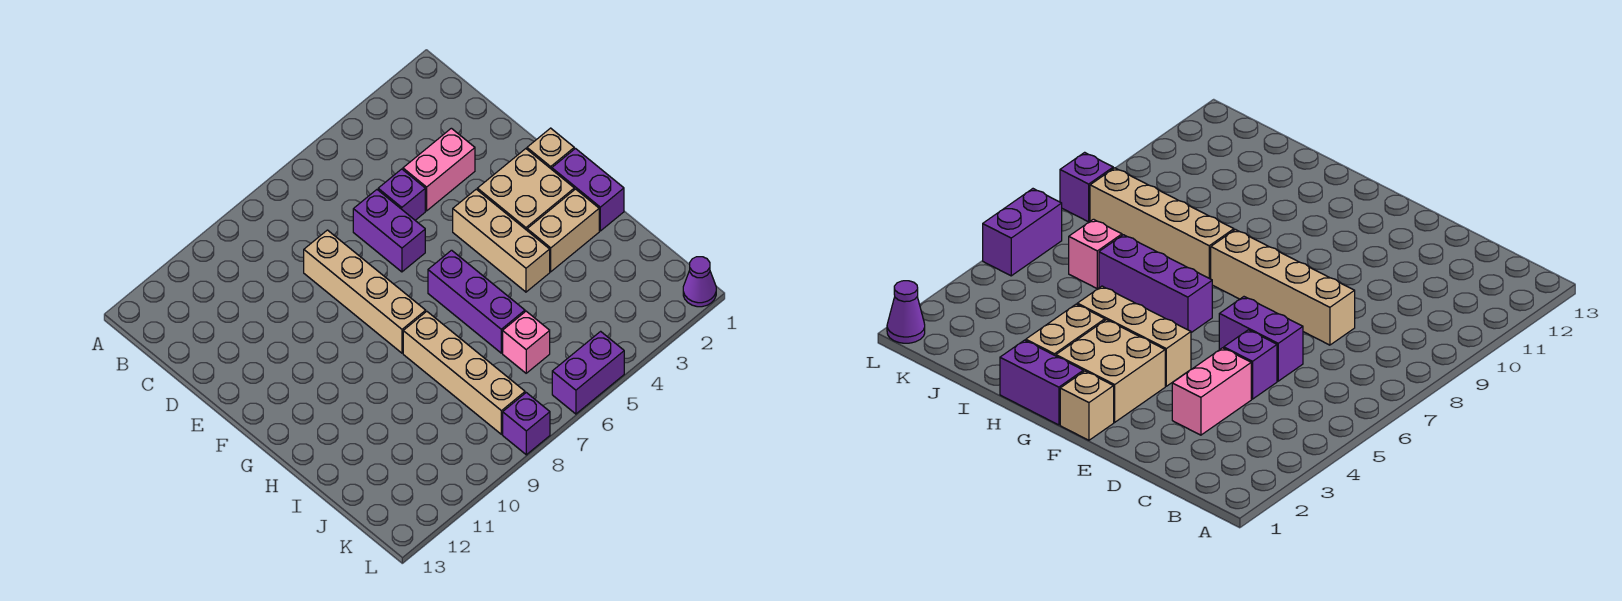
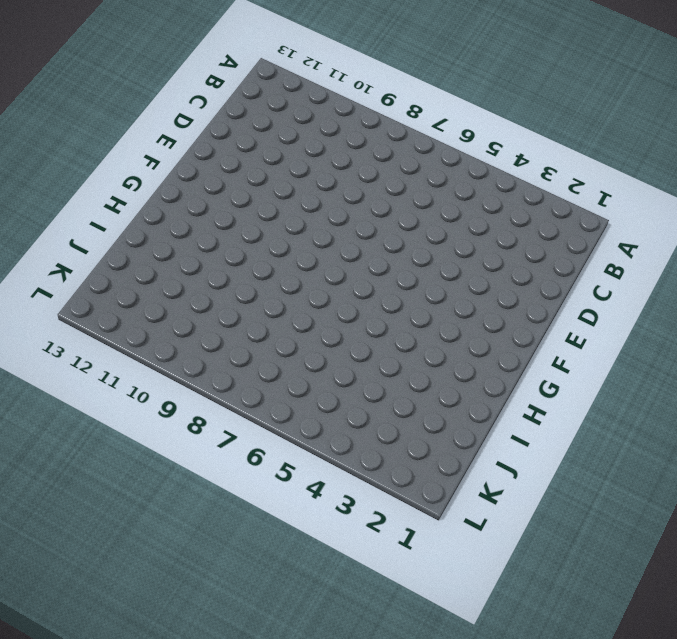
none -> pink brick D3:D4 level 1
none -> purple brick D5 level 1
none -> purple brick D6:E6 level 1

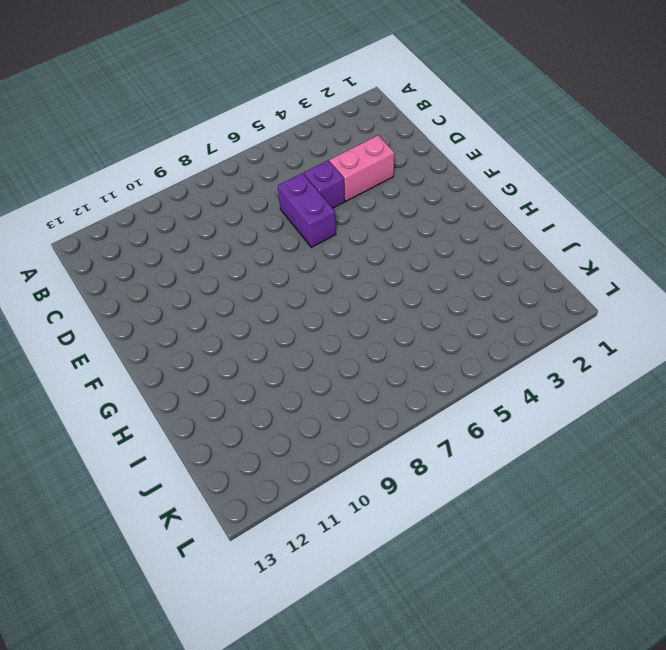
none -> tan brick D8:G8 level 1
none -> tan brick F1 level 1
none -> tan brick F2:G3 level 1

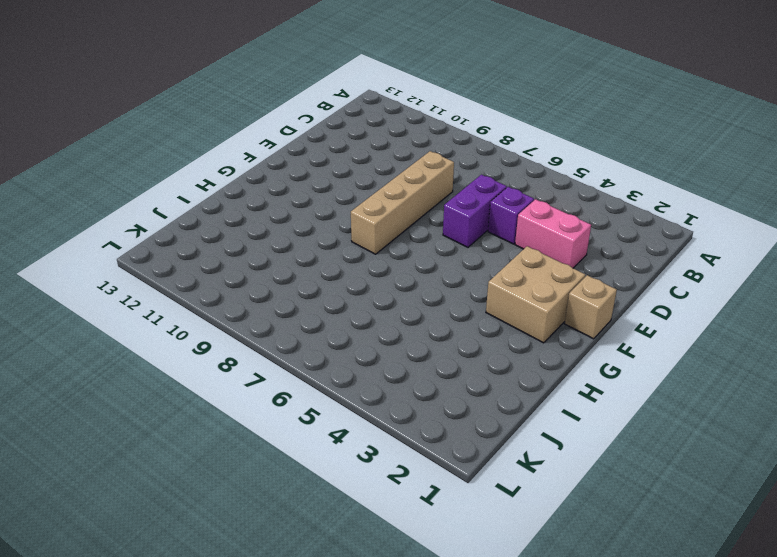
none -> tan brick F4:H4 level 1
none -> purple brick G1:H1 level 1
none -> purple brick G6:I6 level 1

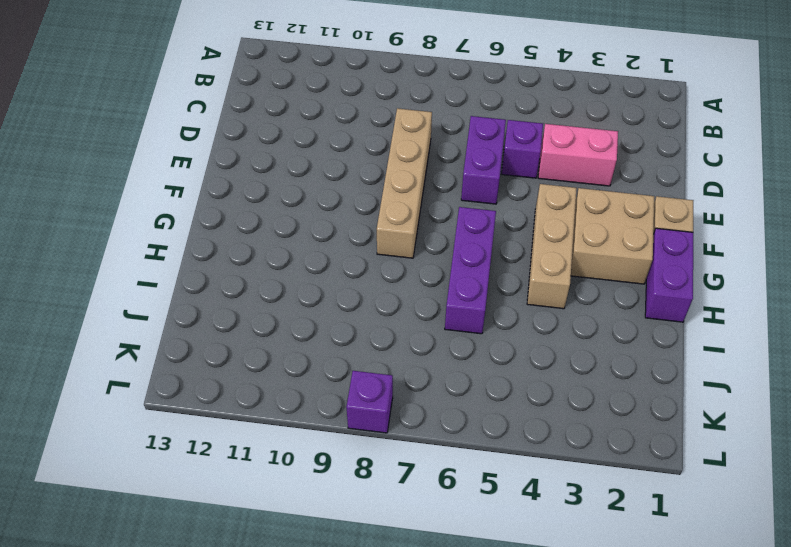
none -> tan brick H2:H3 level 1
none -> tan brick H8:K8 level 1
none -> pink brick J6 level 1

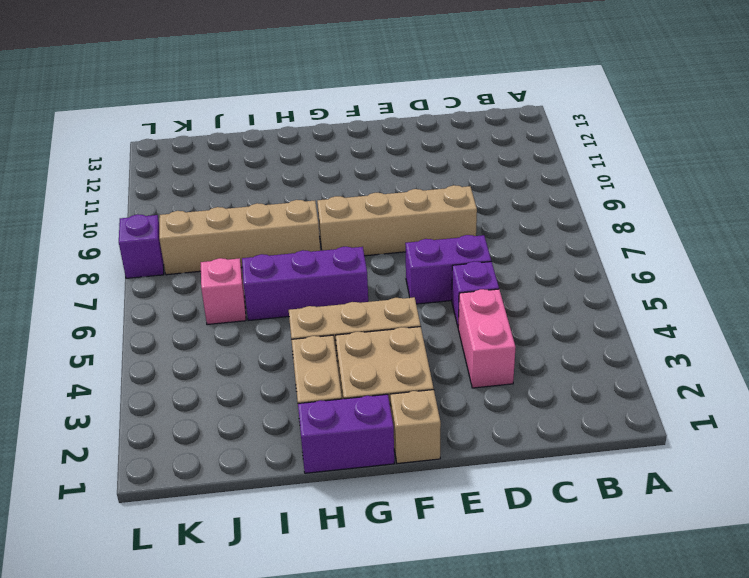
none -> purple cone L1 level 1
none -> purple brick L5:L6 level 1

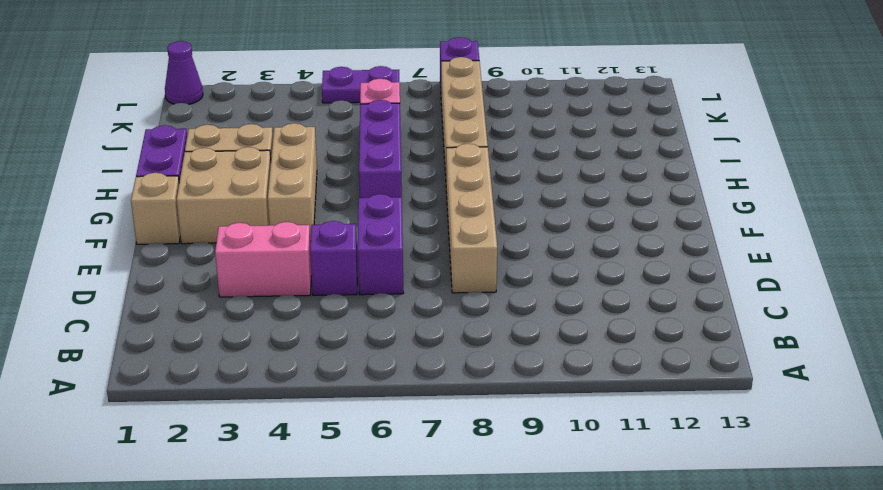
purple plate L5:L6 level 1 -> purple brick L5:L6 level 1

